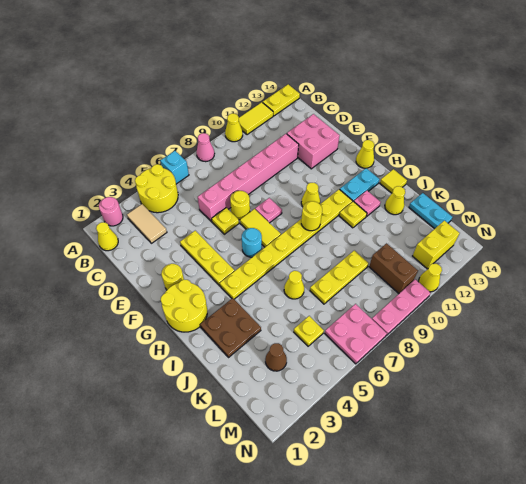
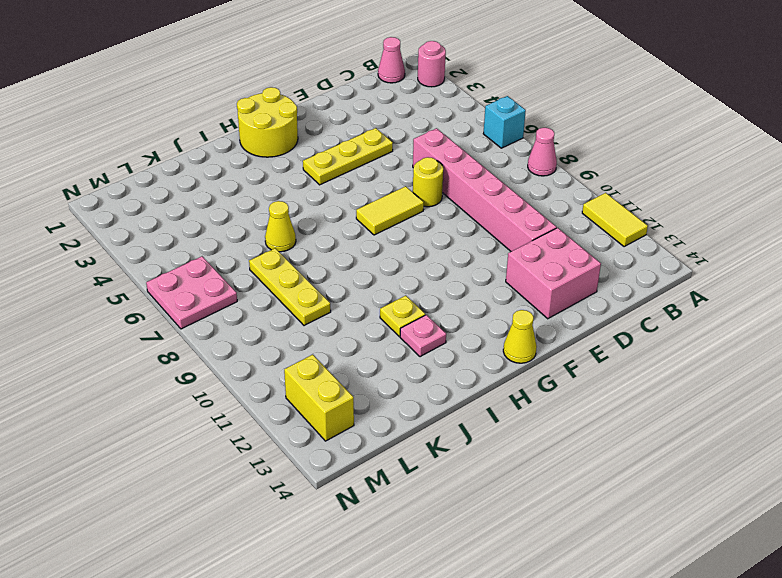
pink cone B1 level 1 -> yellow cone B1 level 1
none -> yellow round brick A4:B5 level 1
none -> yellow cone A10 level 1
none -> yellow plate A13:A14 level 1
none -> tan tile B3:C3 level 1

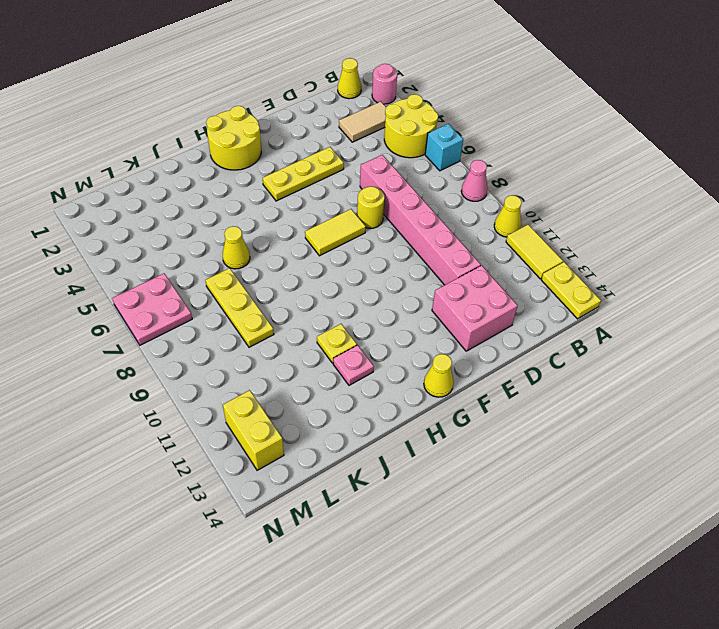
none -> yellow plate E6 level 1
none -> yellow round brick F2 level 1
none -> pink plate F8 level 1
none -> cyan round brick G6 level 1

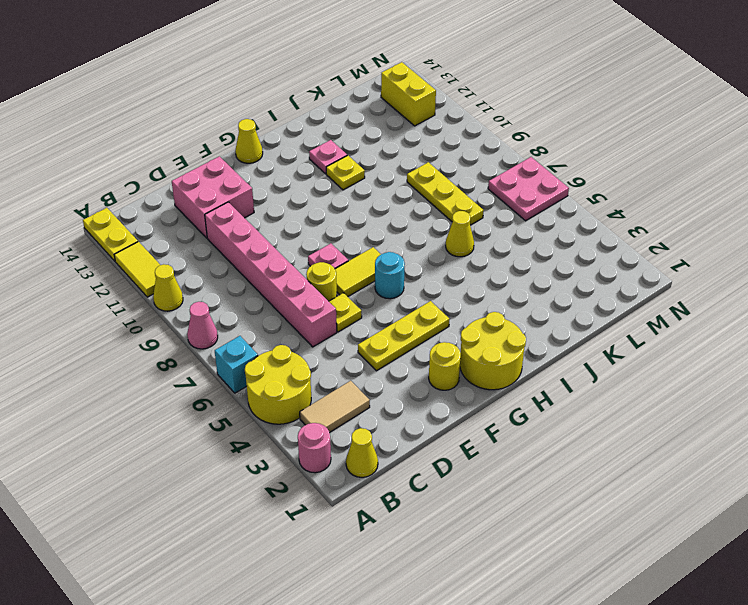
none -> yellow cone G10 level 1
none -> yellow plate H4:H11 level 1
none -> cyan plate H12:H13 level 1
none -> brown plate I2:J3 level 1

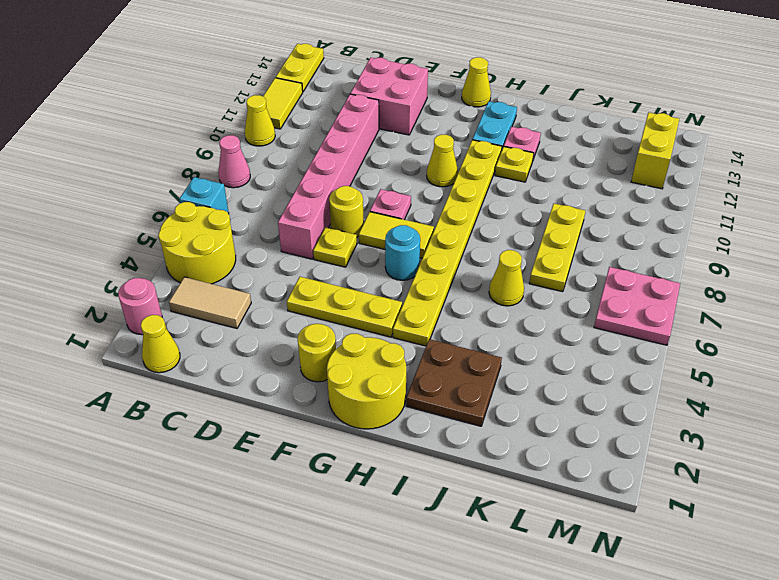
none -> yellow tile I14 level 1
none -> yellow cone J13 level 1
none -> cyan plate K14:L14 level 1
none -> brown cone L3 level 1

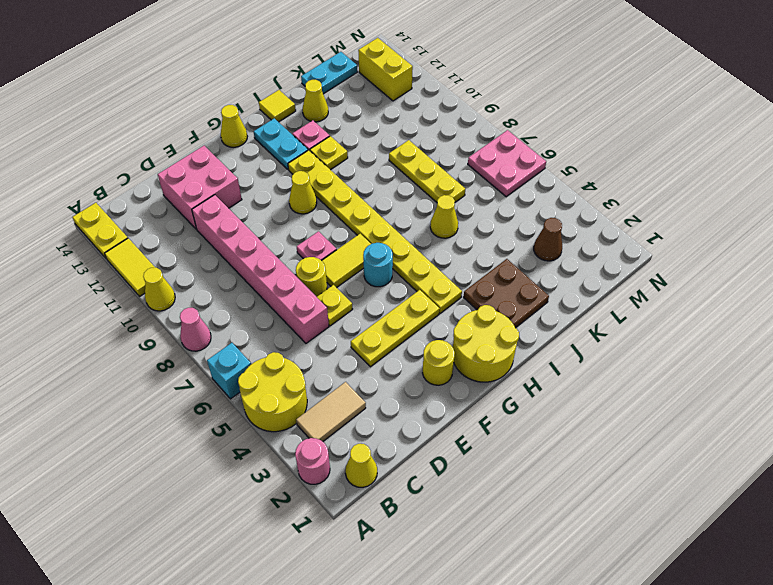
none -> yellow plate L5 level 1
none -> brown brick L10:M10 level 1
none -> pink plate N8:N10 level 1
none -> yellow cone N11 level 1

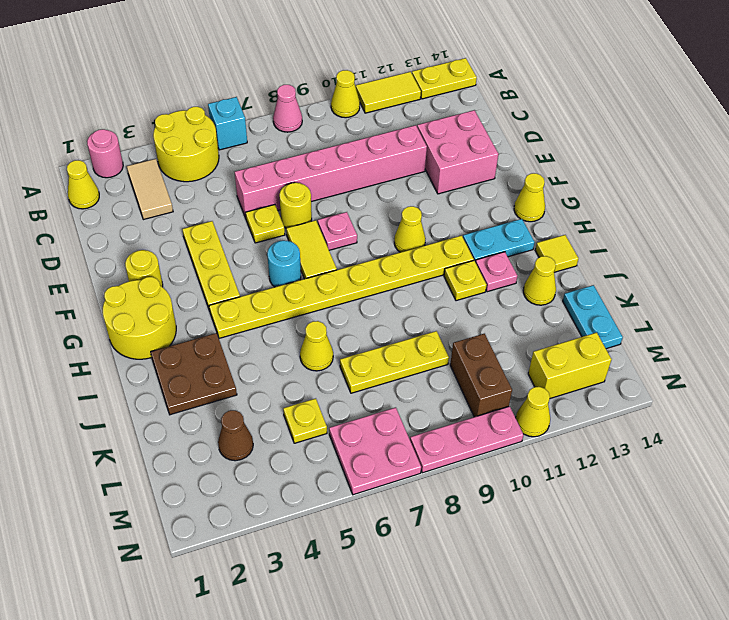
none -> yellow round brick H9 level 2

